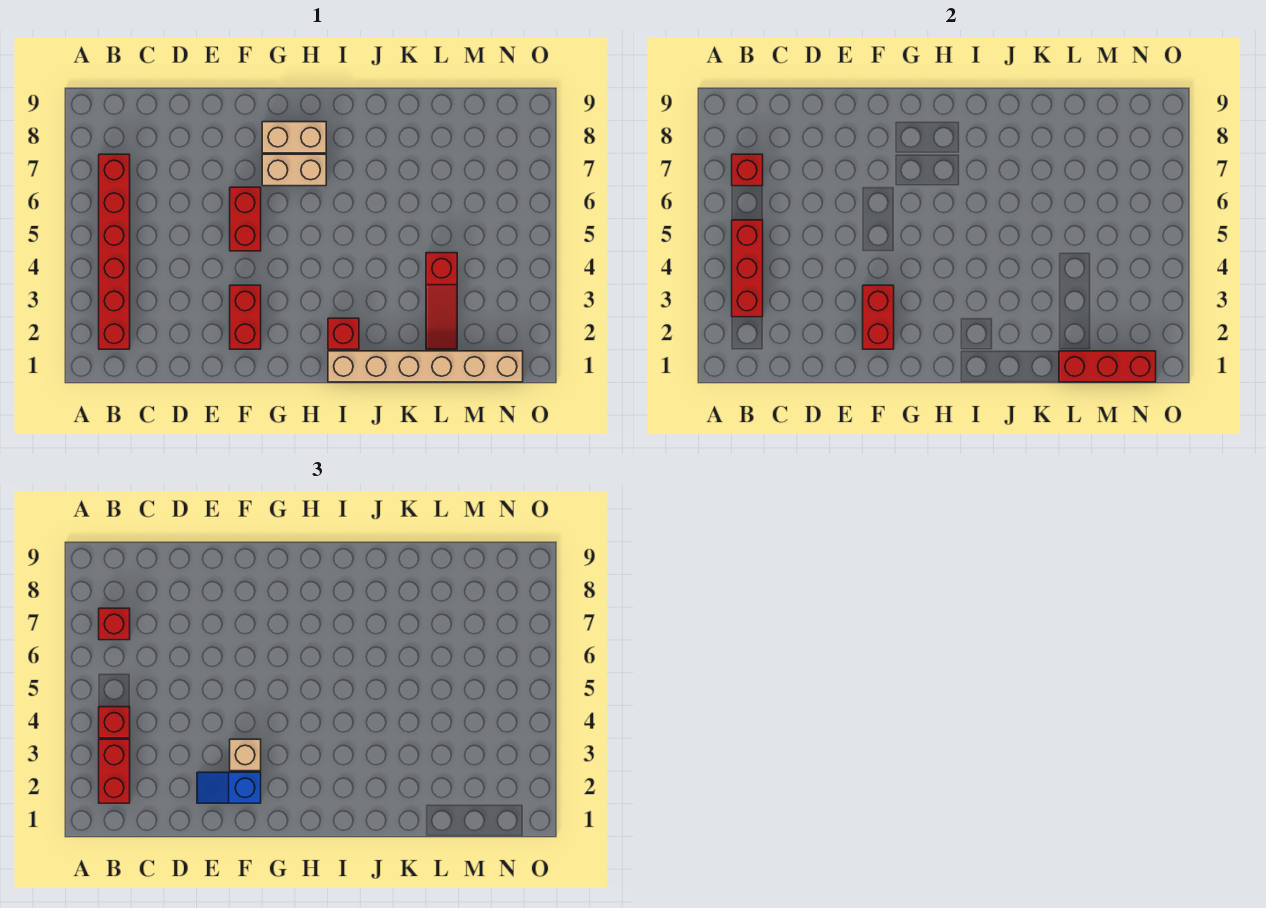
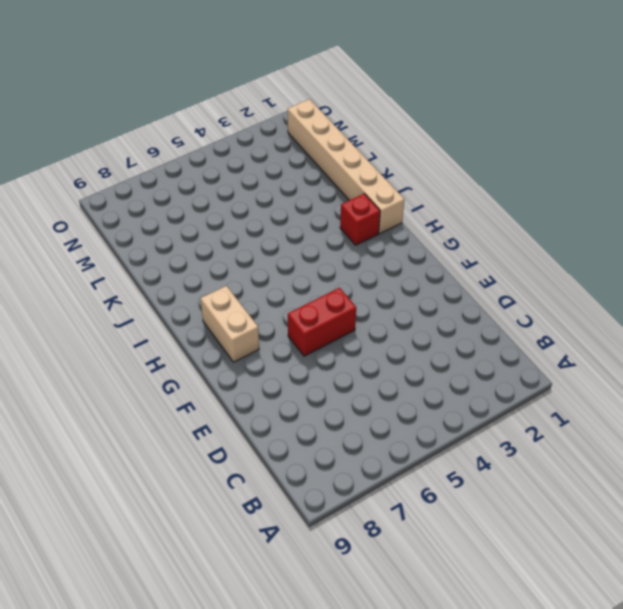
none -> red brick B2:B7 level 1
none -> red brick F2:F3 level 1
none -> tan brick G7:H7 level 1

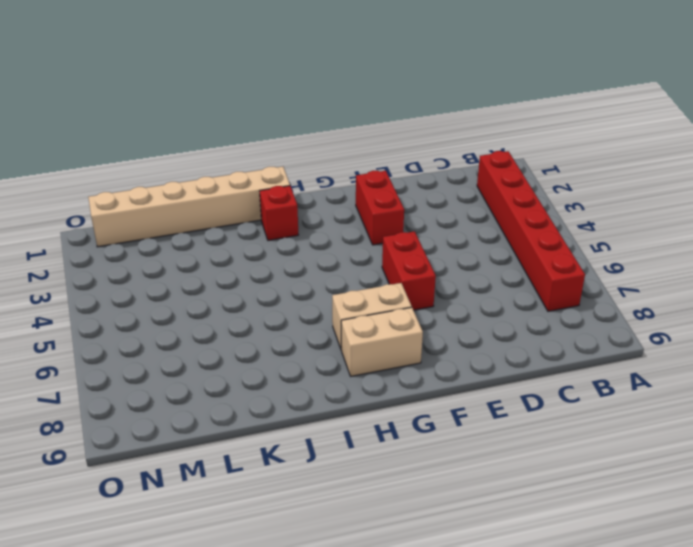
none -> red slope L2:L4 level 1 top 4
none -> red brick B3:B5 level 2
none -> red brick B7 level 2

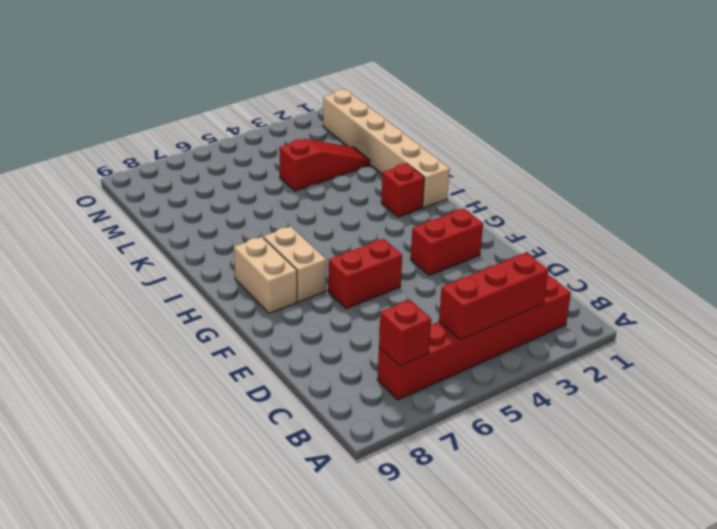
none -> red brick F2:F3 level 2
none -> red brick L1:N1 level 2
none -> red brick B2:B3 level 3

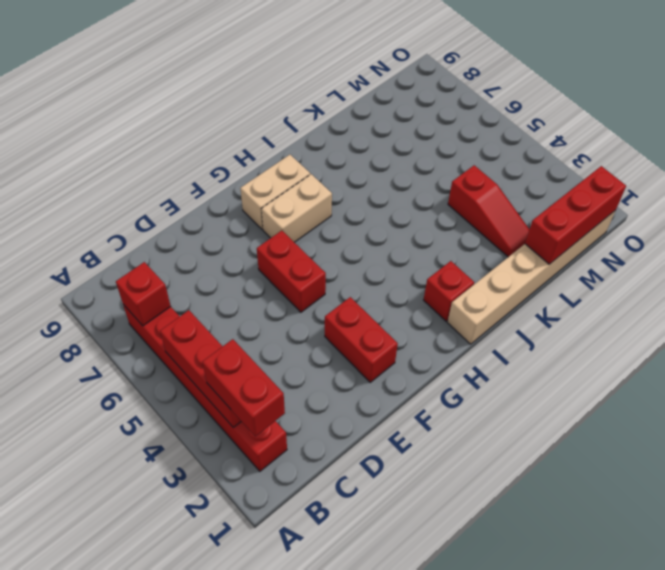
none -> red brick F2:F3 level 2
none -> red brick B4 level 3
none -> red brick B7 level 3

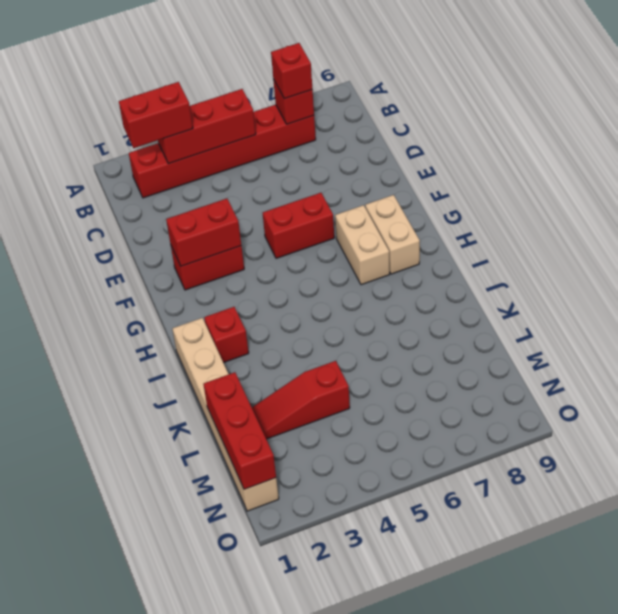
none -> red brick B4 level 3
none -> blue slope E2:F2 level 3 top F
none -> tan brick F3 level 3

